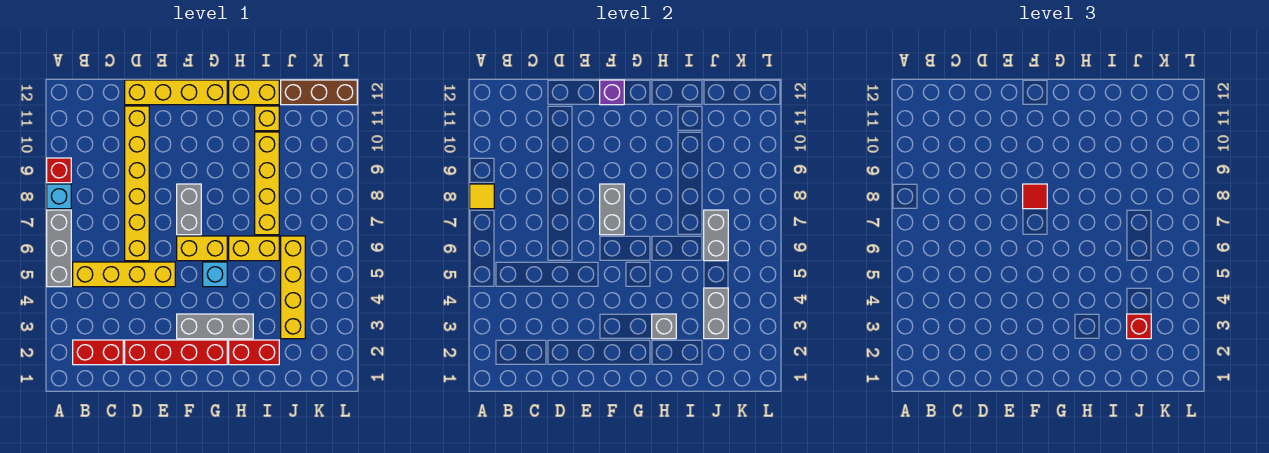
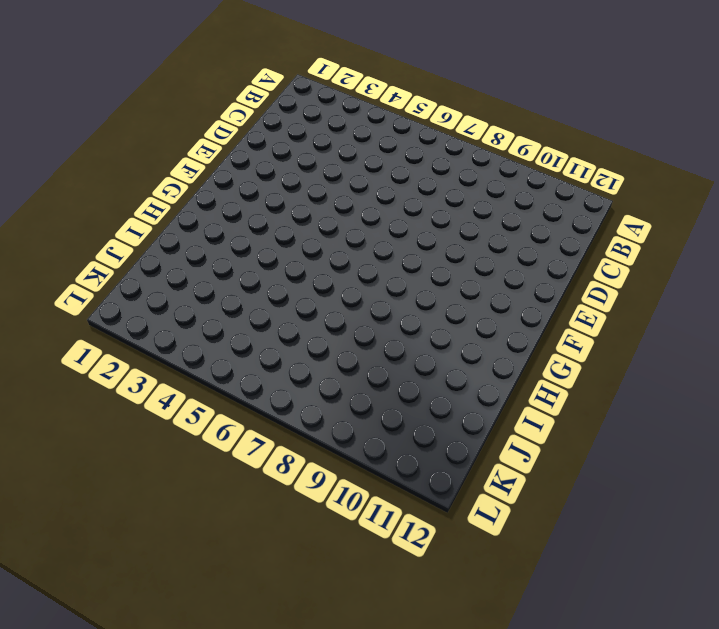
none -> grey brick A5:A7 level 1
none -> cyan brick A8 level 1
none -> red brick A9 level 1

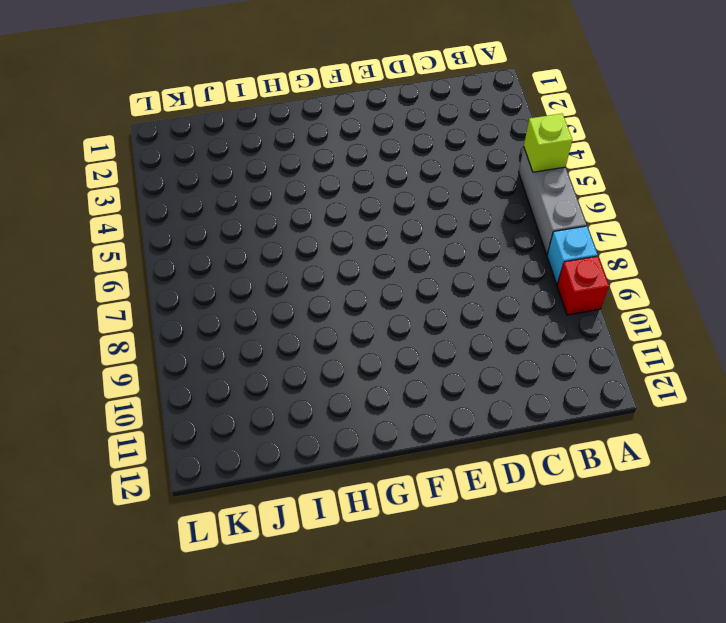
lime brick A5 level 2 -> none
none -> red brick B2:C2 level 1
none -> yellow brick B5:E5 level 1
none -> red brick D2:G2 level 1

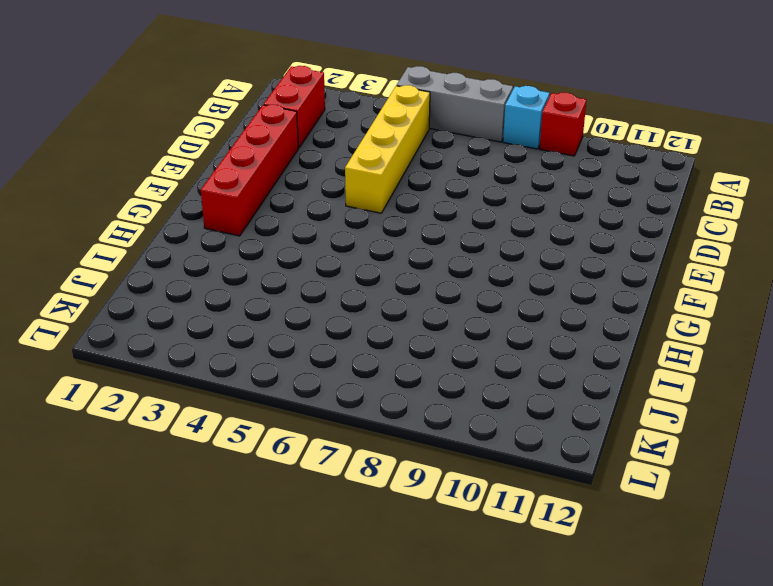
none -> yellow brick D6:D11 level 1
none -> yellow brick D12:G12 level 1
none -> grey brick F3:H3 level 1

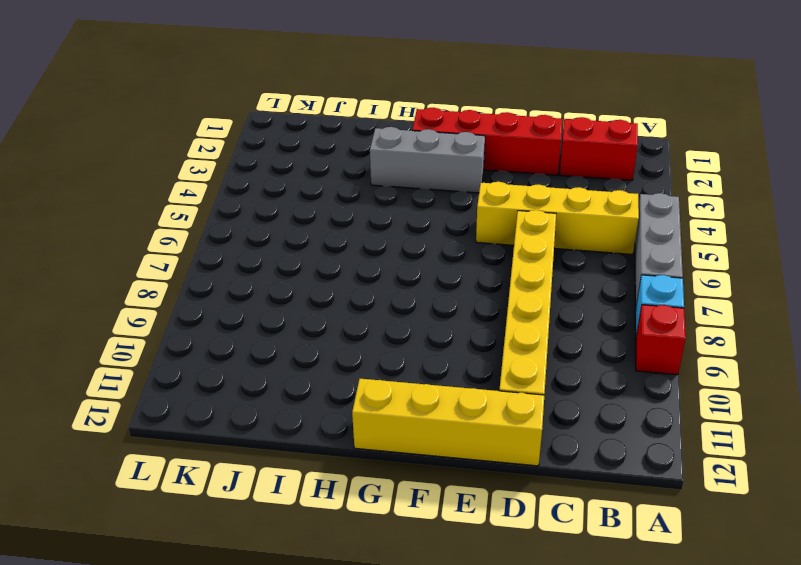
none -> yellow brick F6:G6 level 1
none -> grey brick F7:F8 level 1
none -> cyan brick G5 level 1

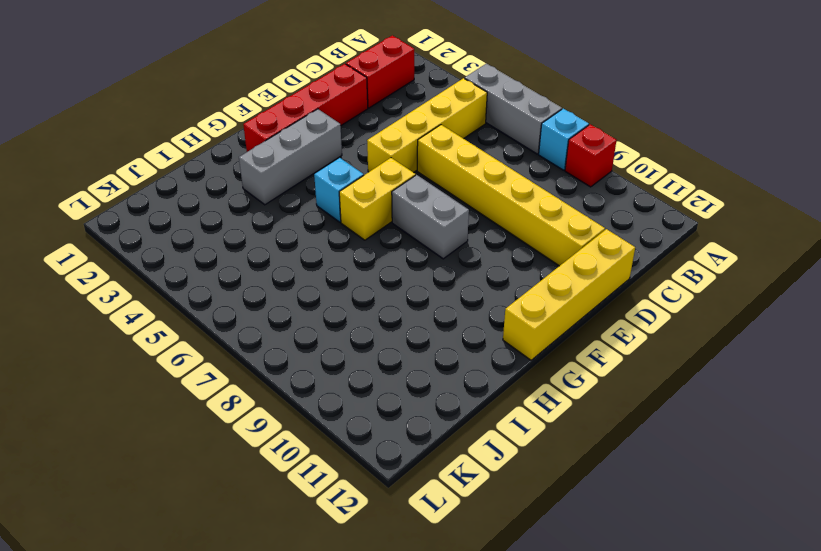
none -> red brick H2:I2 level 1
none -> yellow brick H6:I6 level 1
none -> yellow brick H12:I12 level 1

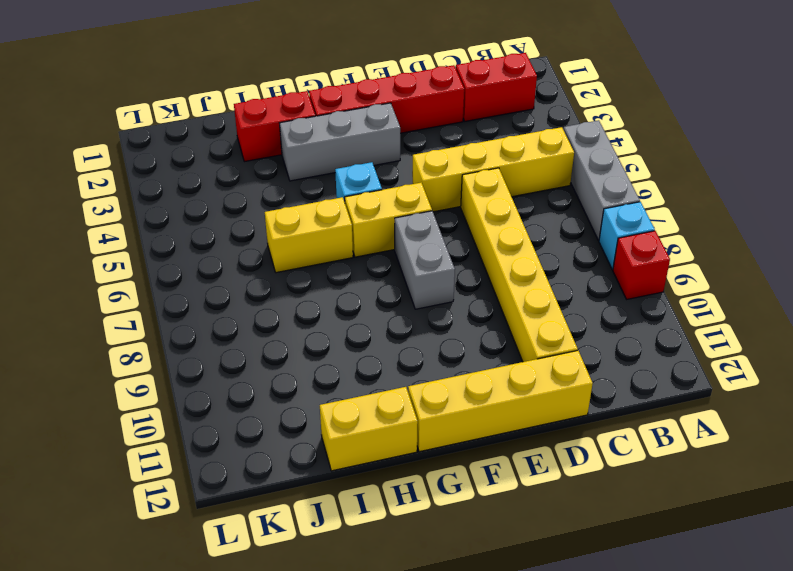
none -> yellow brick I7:I10 level 1
none -> yellow brick I11 level 1
none -> yellow brick J3:J6 level 1

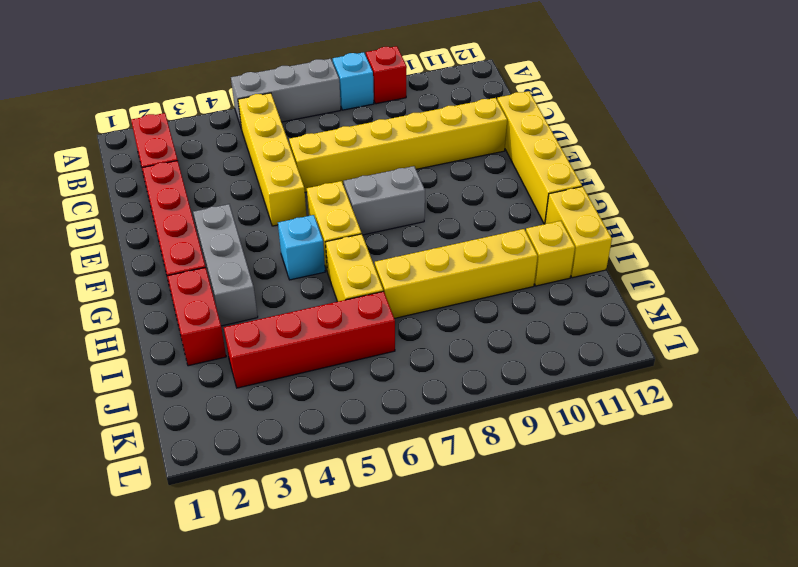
red brick J3:J6 level 1 -> yellow brick J3:J6 level 1
none -> brown brick J12:L12 level 1
none -> yellow tile A8 level 2
none -> grey brick F7:F8 level 2

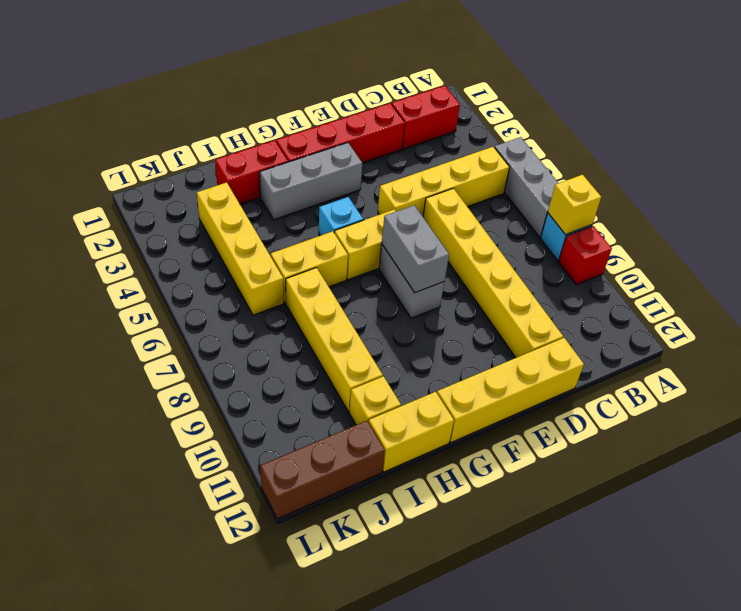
yellow brick A8 level 2 -> yellow tile A8 level 2
none -> purple brick F12 level 2
none -> grey brick H3 level 2
none -> grey brick J3:J4 level 2

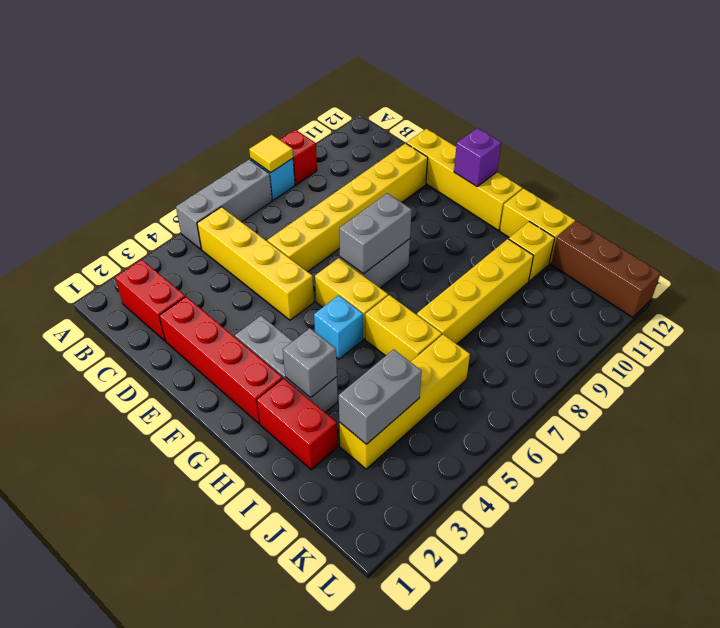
none -> grey brick J6:J7 level 2
none -> red tile F8 level 3
none -> red brick J3 level 3

